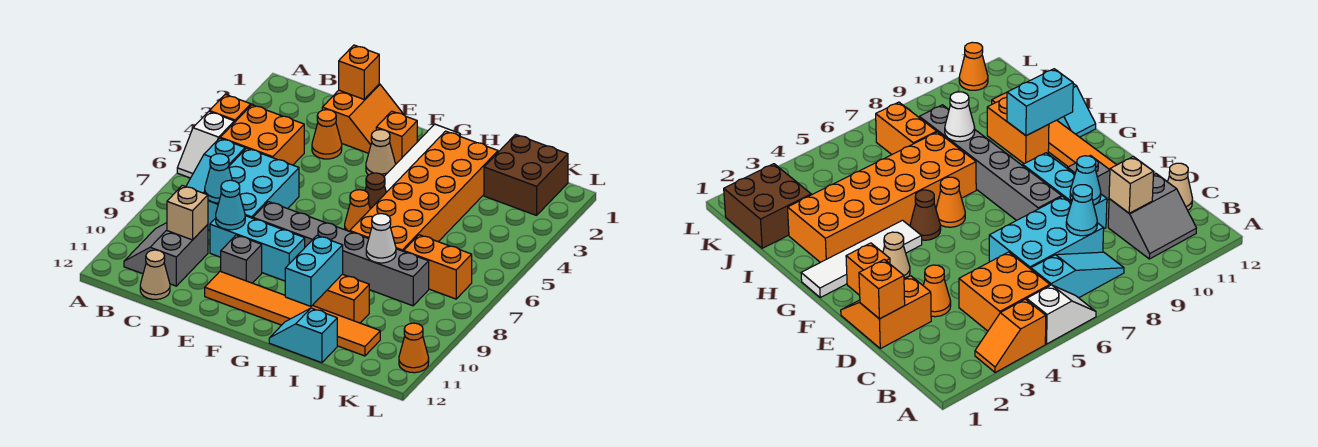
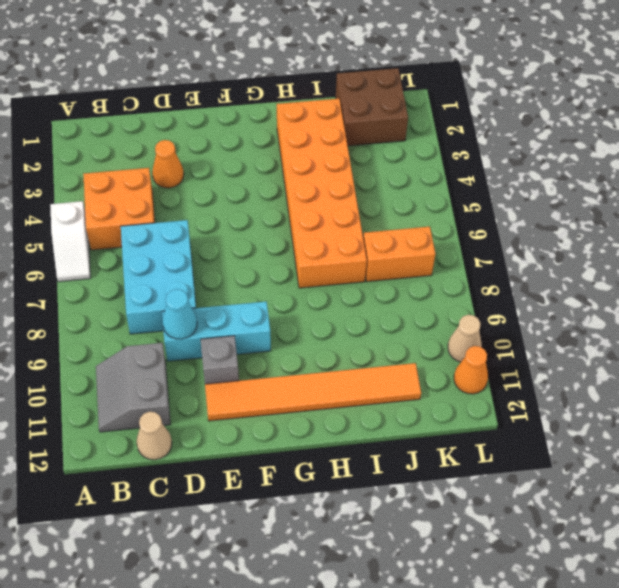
tan cone L10 level 1 -> tan cone F3 level 1
none -> orange slope A3:A4 level 1 top 4
none -> cyan slope B6:B8 level 1 top 6
none -> orange slope D1:E2 level 1 top D
none -> grey brick E8:J8 level 1

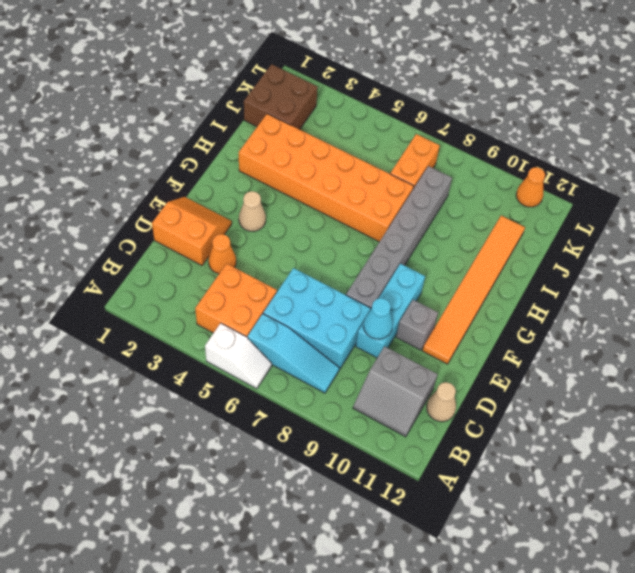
none -> orange slope A3:A4 level 1 top 4
none -> orange brick F2 level 1
none -> white tile G1:G4 level 1
none -> brown cone G5 level 1

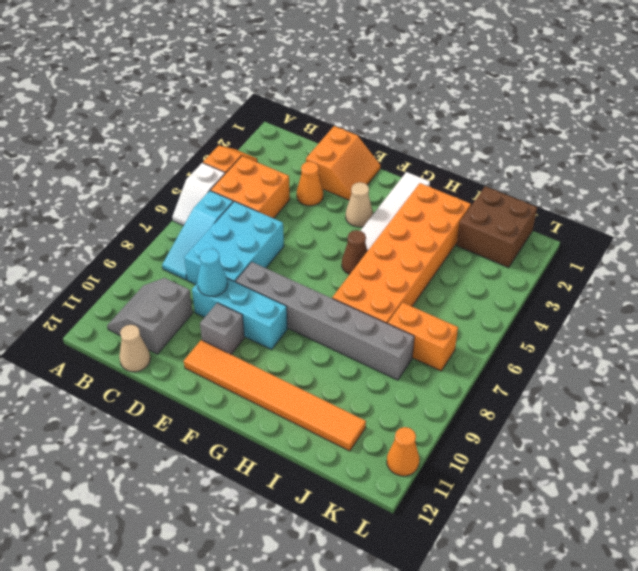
none -> orange brick F2 level 1
none -> orange cone G6 level 1
none -> orange brick H10:I10 level 1
none -> cyan slope H12:I12 level 1 top I

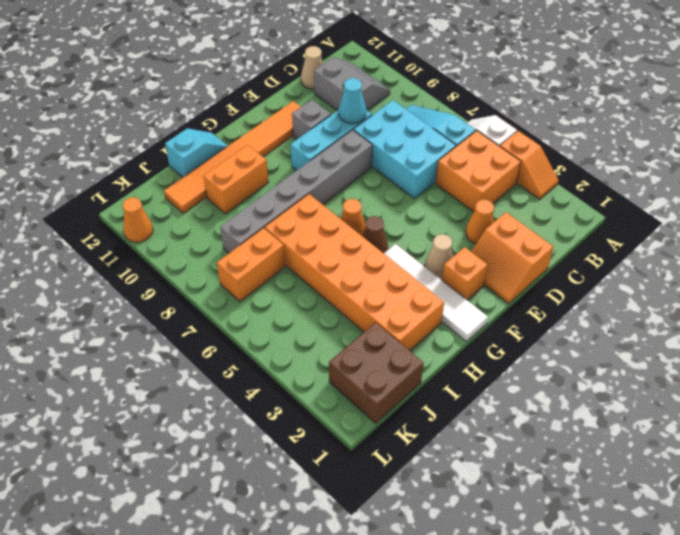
none -> cyan cone C8 level 2
none -> tan brick C10 level 2
none -> orange brick D1 level 2
none -> cyan brick H10:H11 level 2

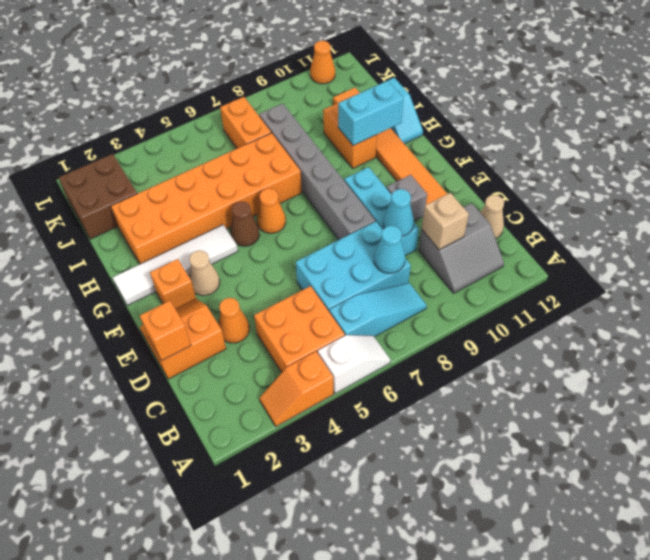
none -> white cone I8 level 2

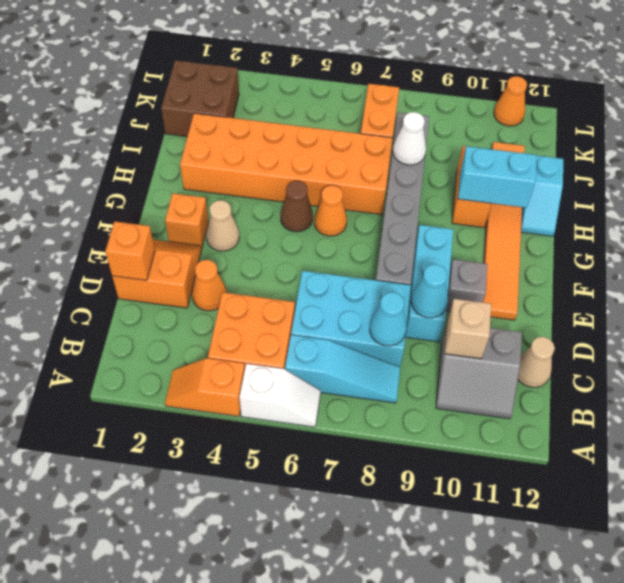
none -> white tile G1:G4 level 1

